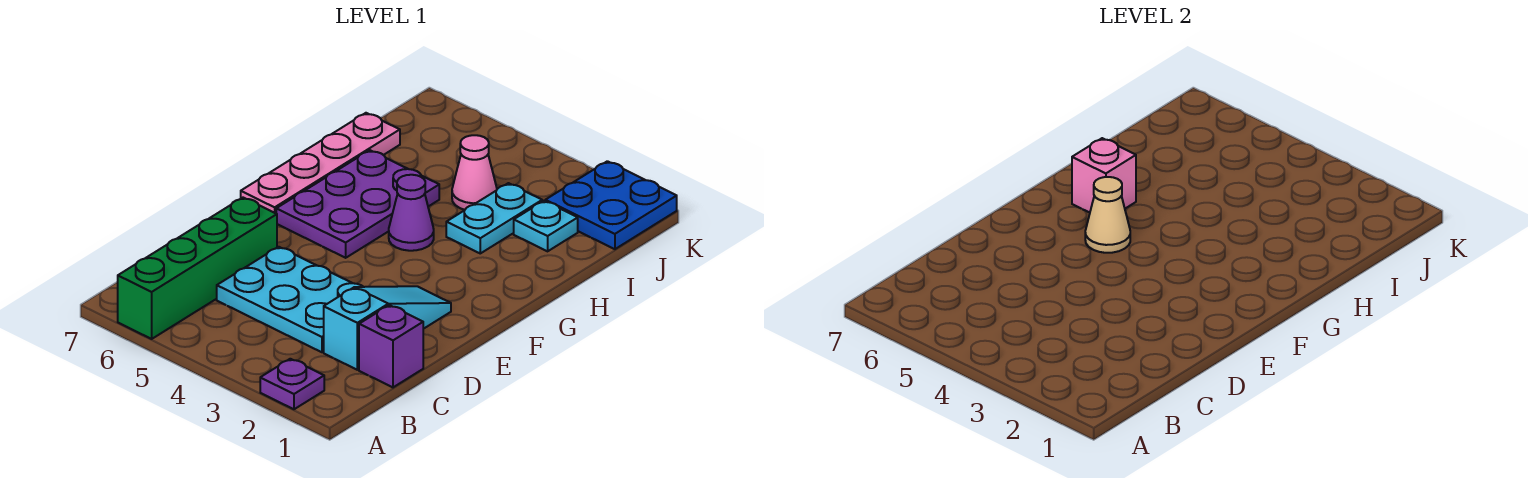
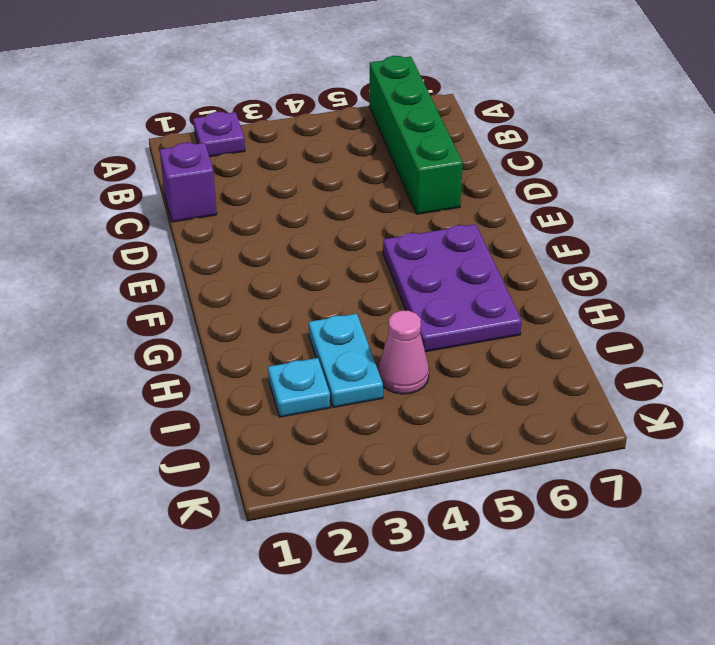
none -> cyan slope C2:E2 level 1 top C
none -> cyan plate C3:D5 level 1
none -> pink plate F7:I7 level 1

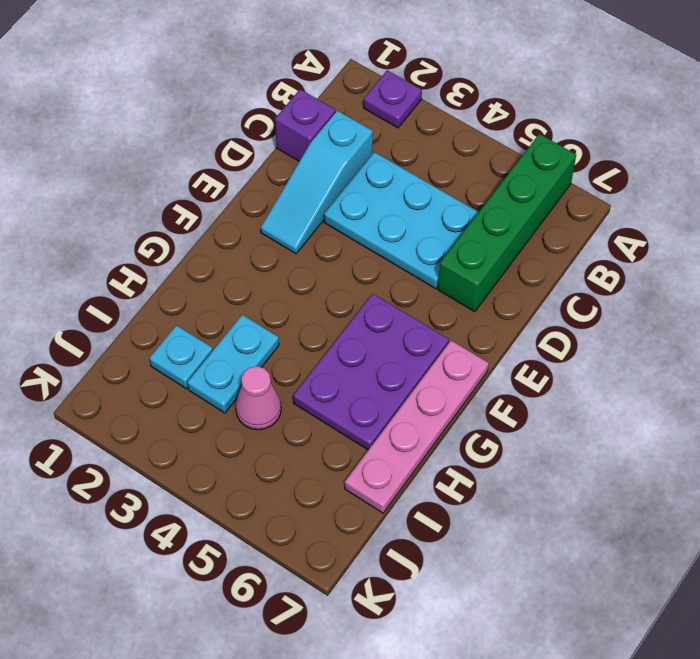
none -> purple cone G4 level 1
none -> blue plate J1:K2 level 1
none -> tan cone F5 level 2

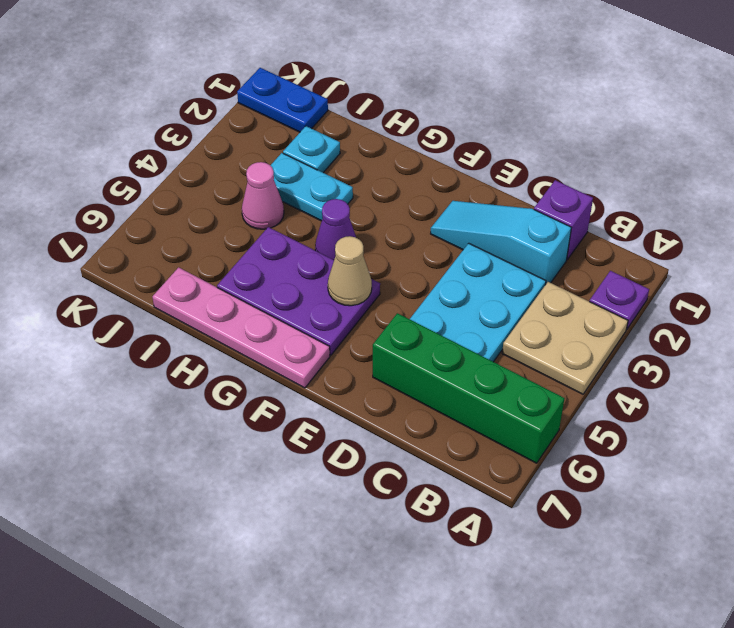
tan plate A3:B4 level 1 -> none
blue plate J1:K1 level 1 -> blue plate J1:K2 level 1
none -> pink brick G6 level 2

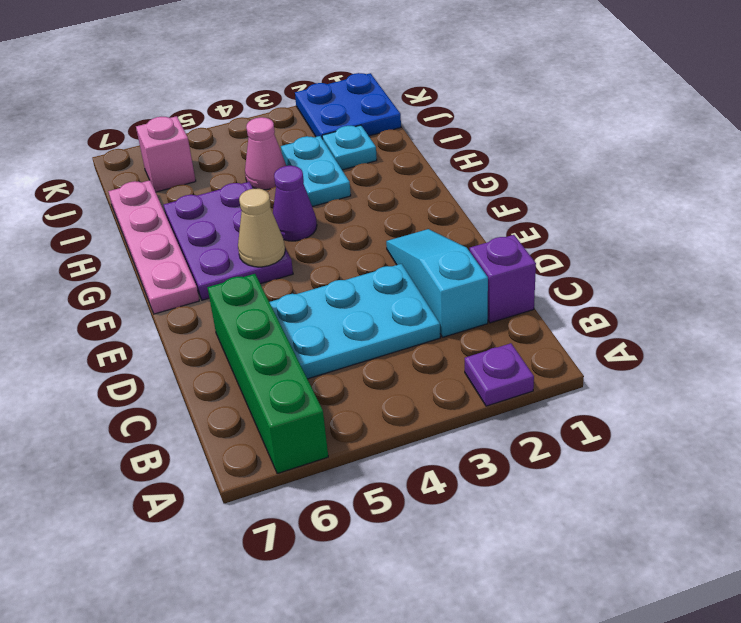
pink brick J6 level 1 -> pink brick G6 level 2

